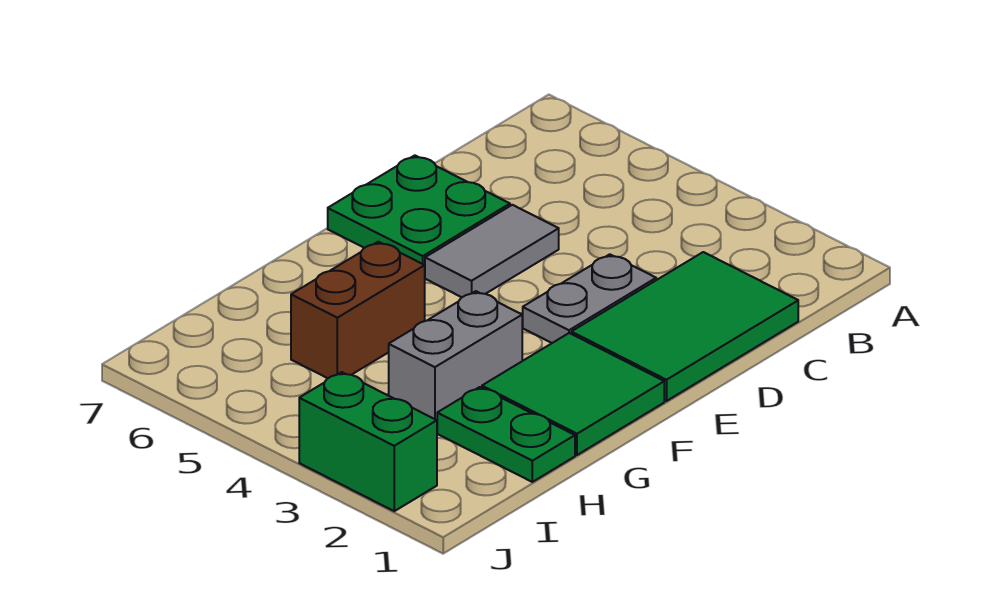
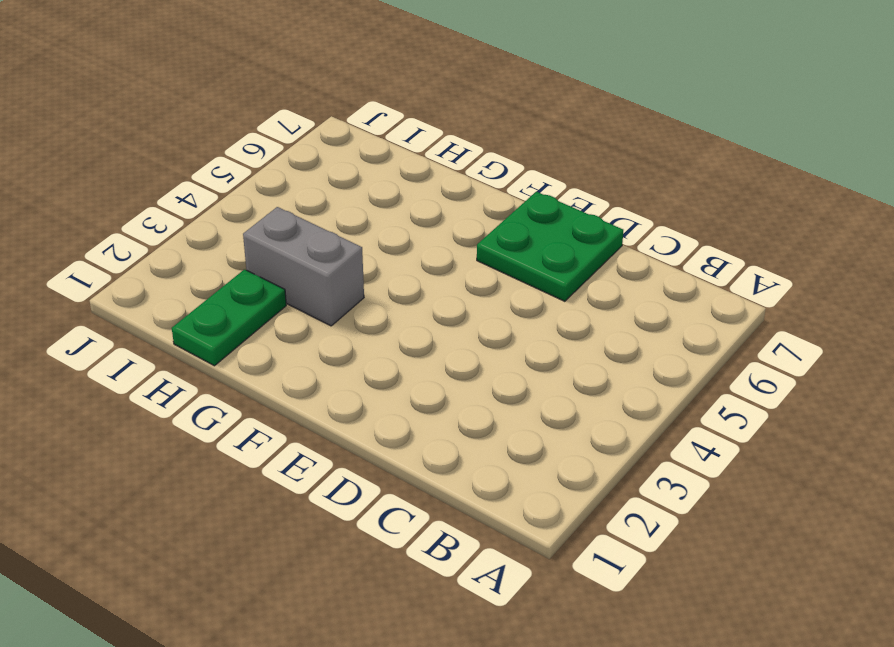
none -> green tile C1:E2 level 1
none -> grey plate D3:E3 level 1

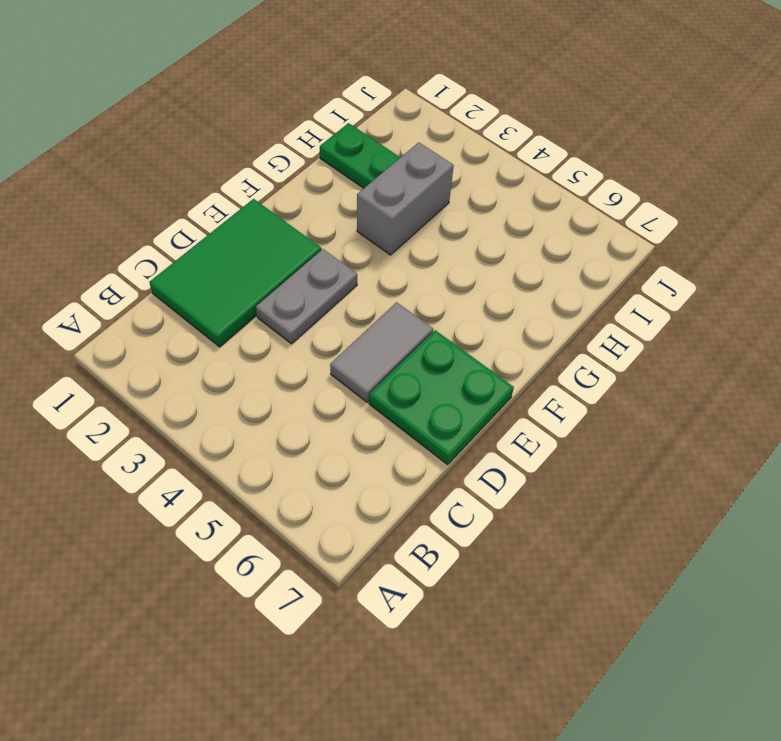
none -> green tile F1:G2 level 1
none -> brown brick G5:H5 level 1

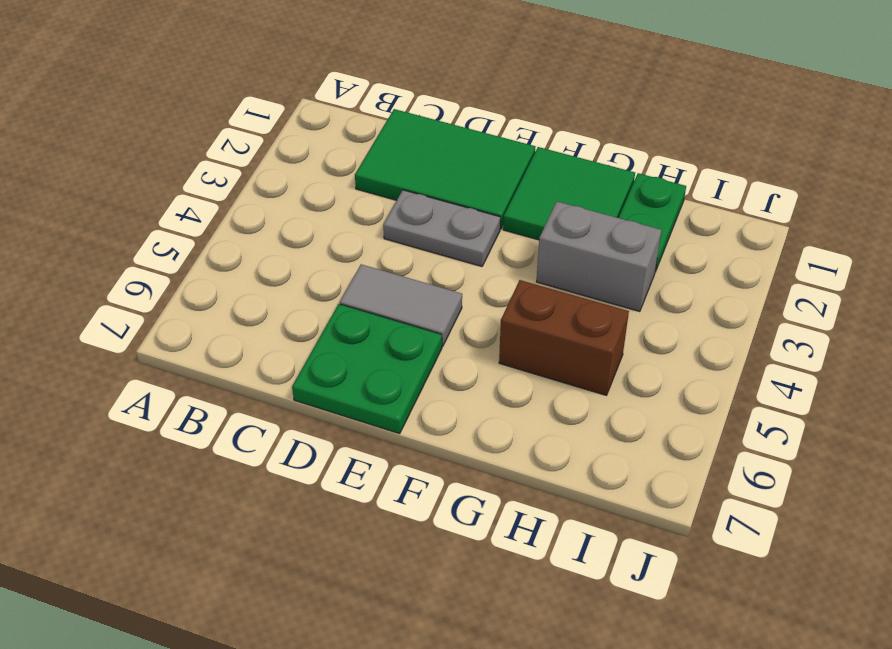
none -> green brick J2:J3 level 1

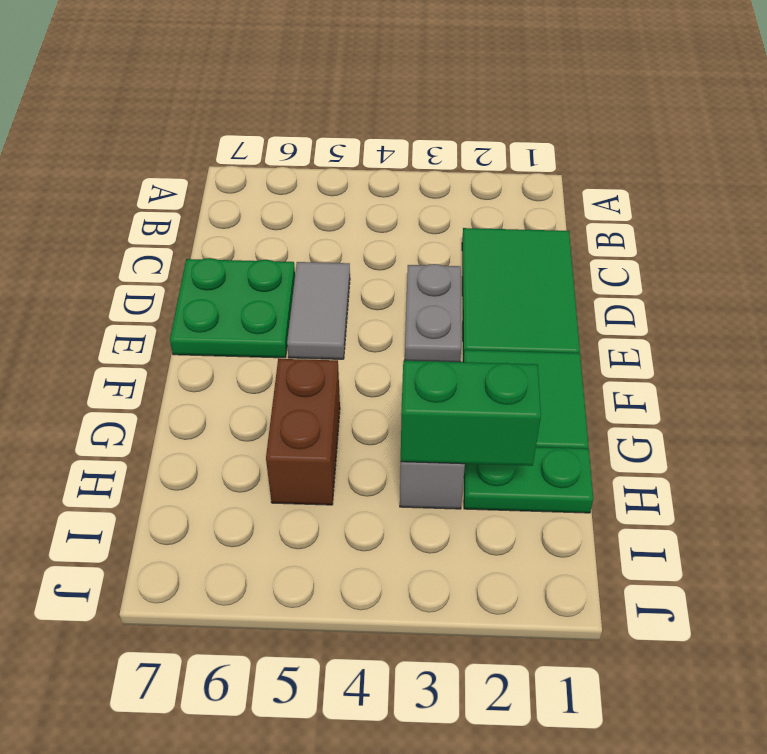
green brick H2:H3 level 2 -> green brick J2:J3 level 1

